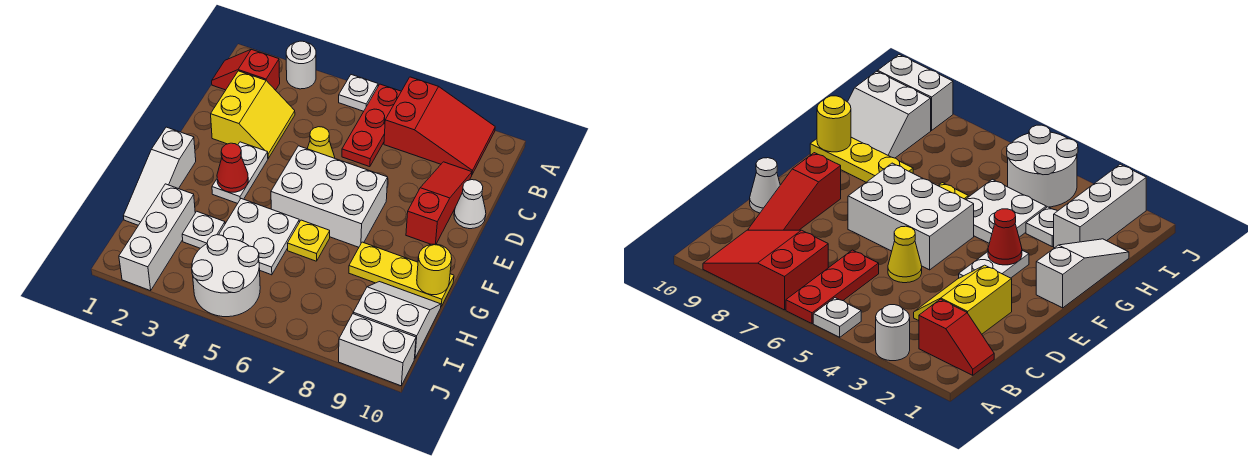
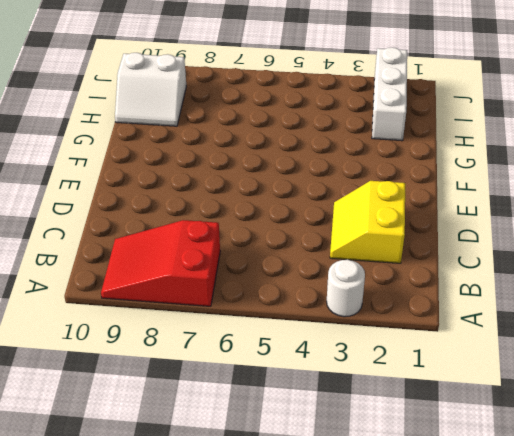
none -> white plate A5 level 1
none -> red plate A6:C6 level 1
none -> red slope B1:B2 level 1 top 2

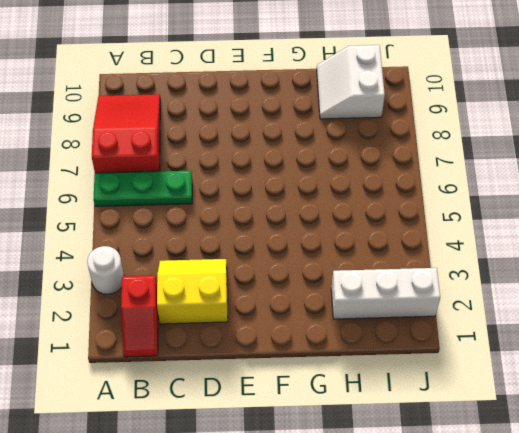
green plate A6:C6 level 1 -> red plate A6:C6 level 1
none -> white plate A5 level 1
none -> red slope C9:E9 level 1 top E
none -> yellow cone D5 level 1

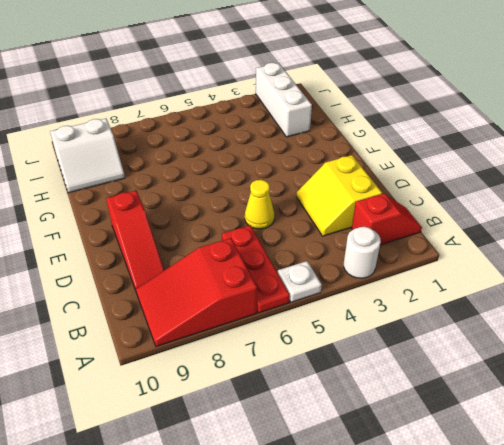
none -> white cone D10 level 1
none -> white plate E3:F3 level 1
none -> white brick E5:F7 level 1

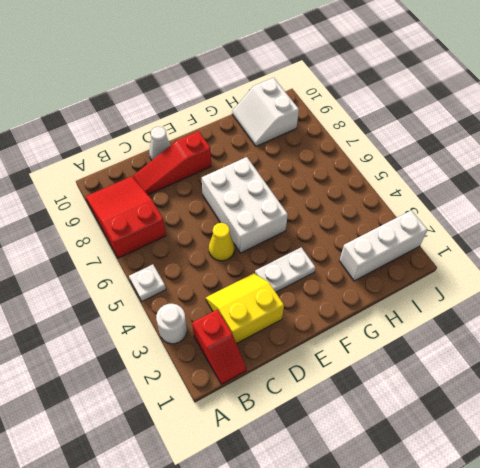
none -> red plate A6:C6 level 1
none -> white slope F1:H1 level 1 top F
none -> white plate G4:H5 level 1

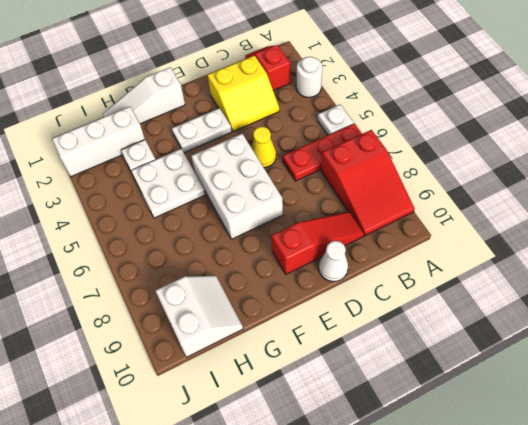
none -> yellow plate G6 level 1
none -> yellow plate G8:G10 level 1
none -> white round brick I4:J5 level 1

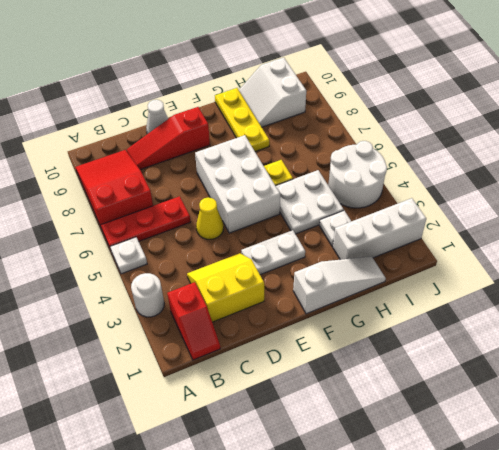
none -> white brick J9:J10 level 1
none -> red cone F3 level 2
none -> yellow round brick G10 level 2

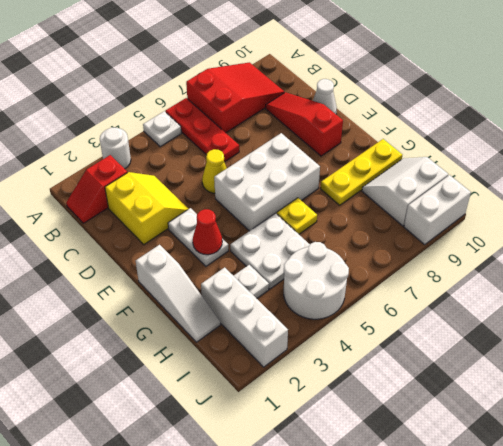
none -> yellow round brick G10 level 2

